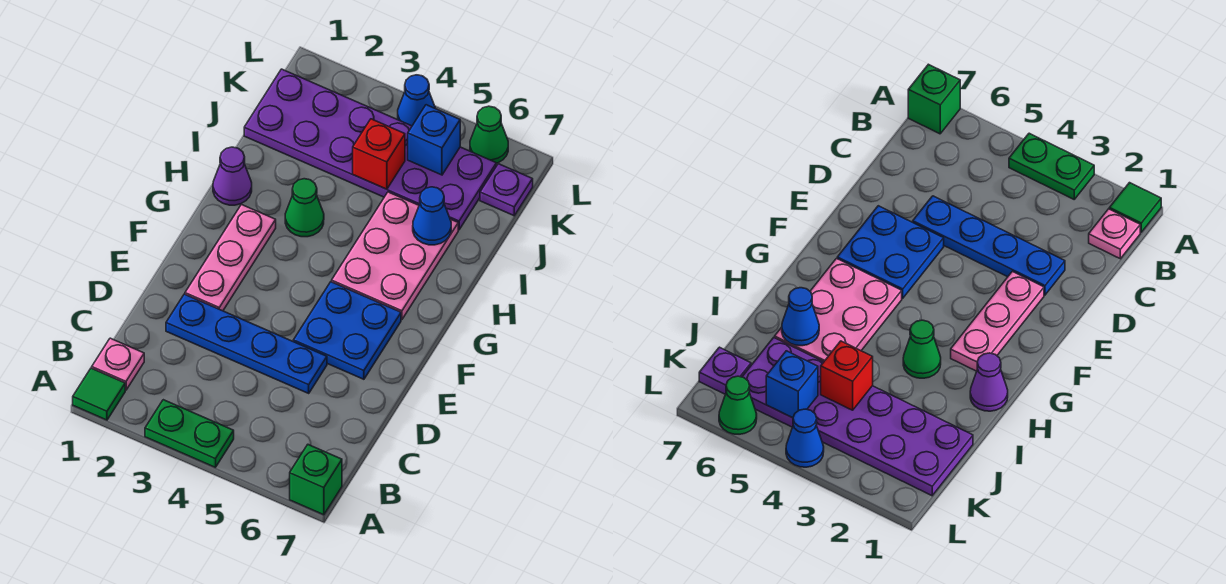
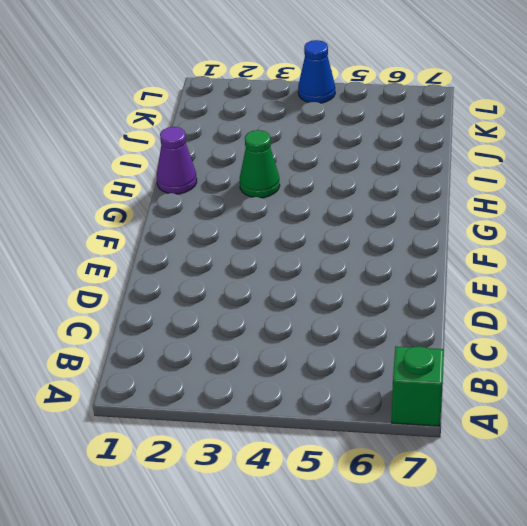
none -> green tile A1 level 1
none -> green plate A3:A4 level 1
none -> pink plate B1 level 1

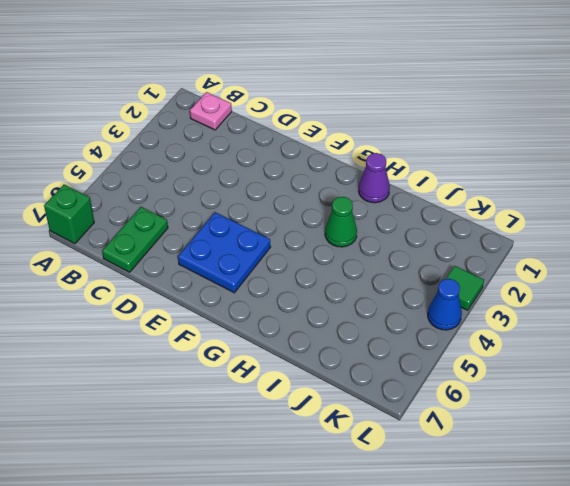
green plate C6:C7 level 1 -> green plate A3:A4 level 1
green tile L3 level 1 -> green tile A1 level 1
none -> blue plate D2:D5 level 1
none -> pink plate E2:G2 level 1
none -> pink plate G5:I6 level 1

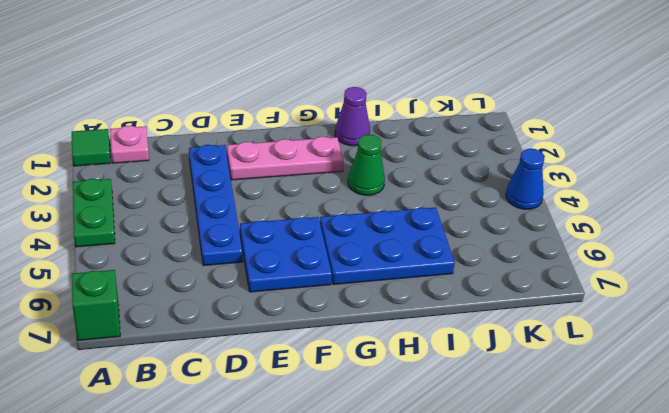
blue plate G5:I6 level 1 -> pink plate G5:I6 level 1
none -> purple plate J1:K6 level 1
none -> purple plate K7 level 1
none -> green cone L6 level 1

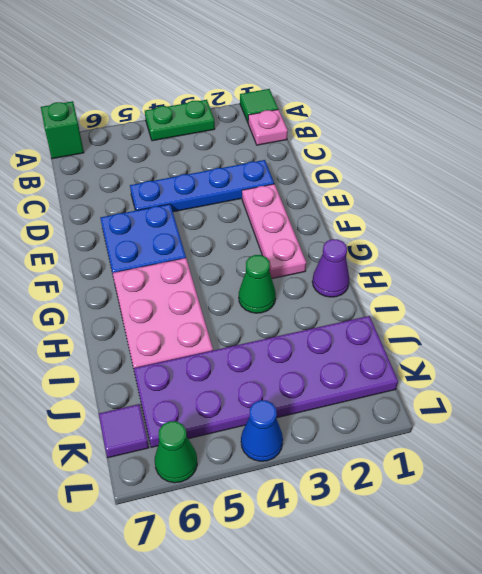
purple tile K7 level 1 -> purple plate K7 level 1
none -> blue cone I6 level 2
none -> red brick J4 level 2
none -> blue brick K5 level 2

